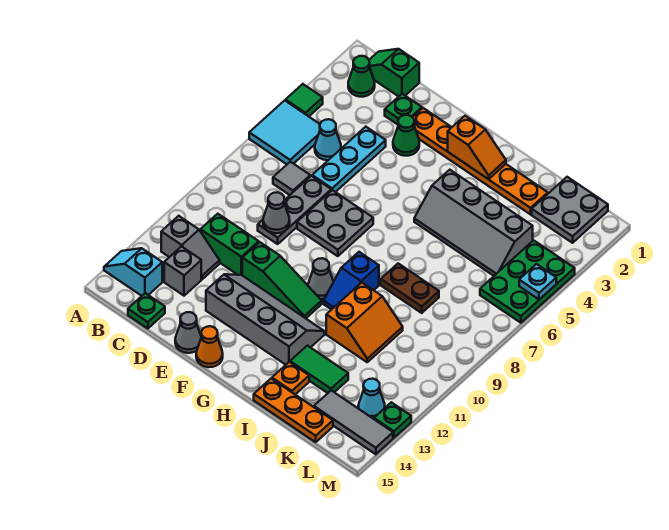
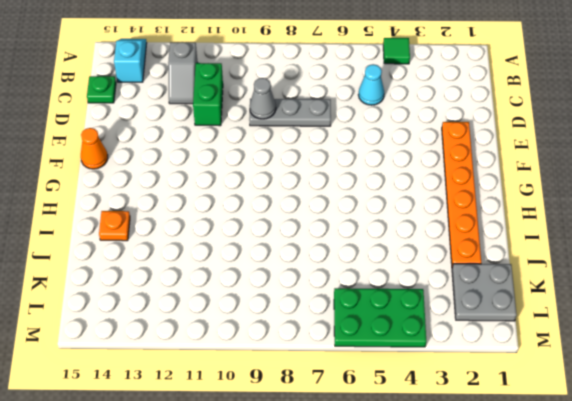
none -> cyan tile A5:B6 level 1
none -> green slope B1:C1 level 1 top C
none -> green cone B2 level 1
none -> grey tile C7 level 1

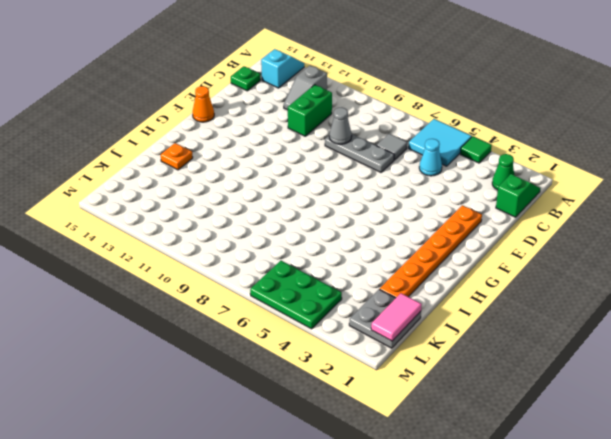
pink tile K1:L1 level 2 -> none
none -> grey brick C13 level 1
none -> green plate D2 level 1
none -> cyan plate D4:D6 level 1
none -> green cone E3 level 1

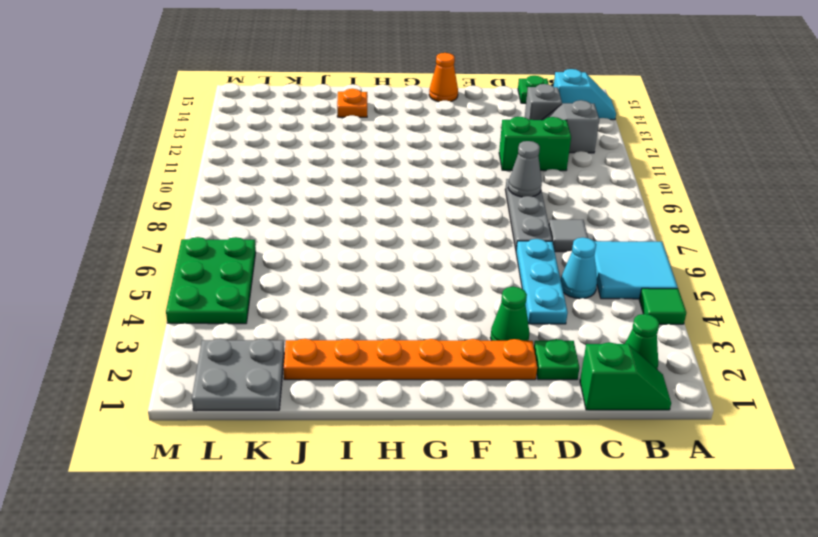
none -> grey plate E7:F8 level 1
none -> green slope E11:G11 level 1 top E
none -> grey slope E12:H13 level 1 top 13
none -> grey cone E15 level 1

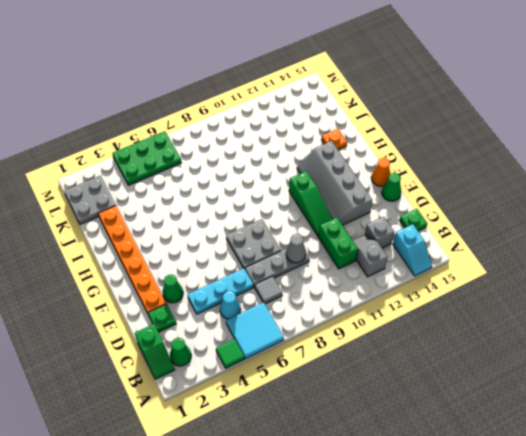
green slope E11:G11 level 1 top G -> green slope E11:G11 level 1 top E
green cone E15 level 1 -> grey cone E15 level 1
none -> grey cone G10 level 1
none -> grey slope H4:K5 level 1 top 4
none -> blue slope H9:H10 level 1 top 9
none -> brown plate I8:J8 level 1

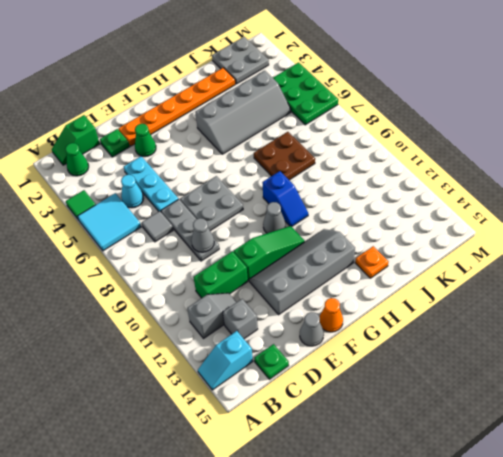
brown plate I7:J8 level 1 -> brown plate I8:J8 level 1
none -> orange slope I10:J11 level 1 top I
none -> green tile I13:J13 level 1
none -> orange plate I15:K15 level 1
none -> grey tile K14:M14 level 1

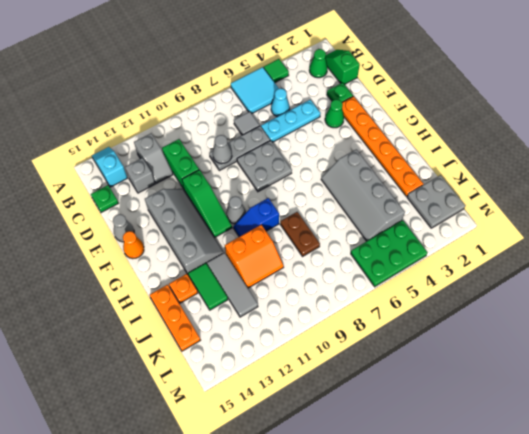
grey tile I12:K12 level 1 -> grey tile K14:M14 level 1
none -> cyan cone L13 level 1
none -> green plate M13 level 1
none -> orange slope G2:H2 level 2 top G
none -> cyan plate M5 level 2

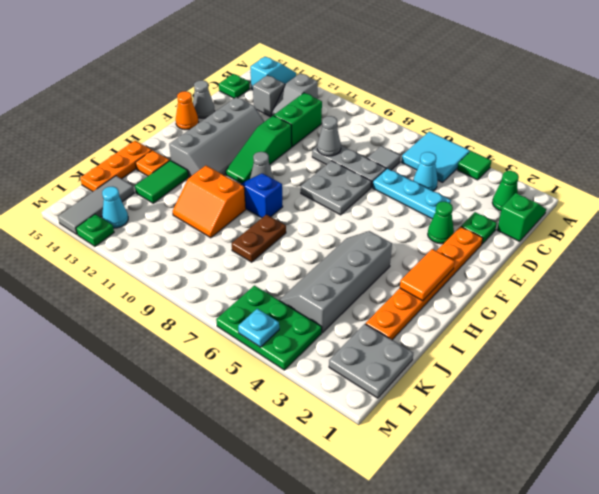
orange tile G2:H2 level 2 -> orange slope G2:H2 level 2 top G

